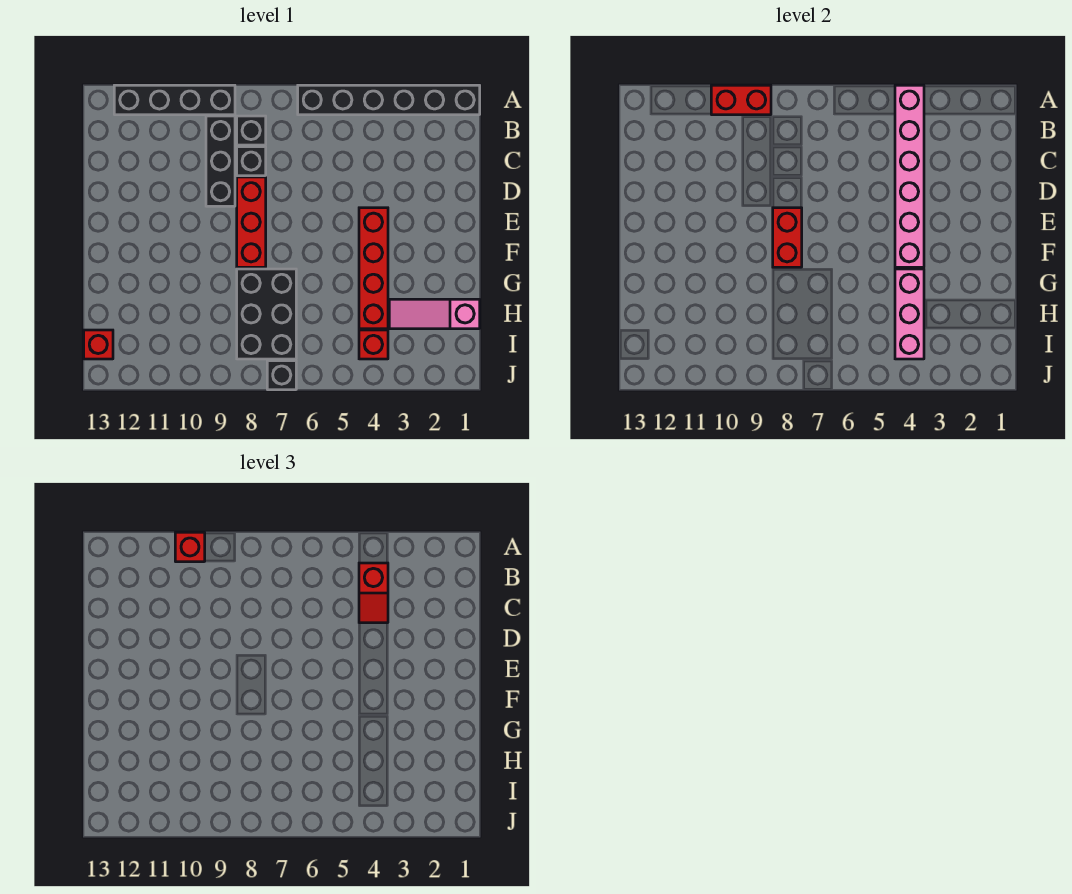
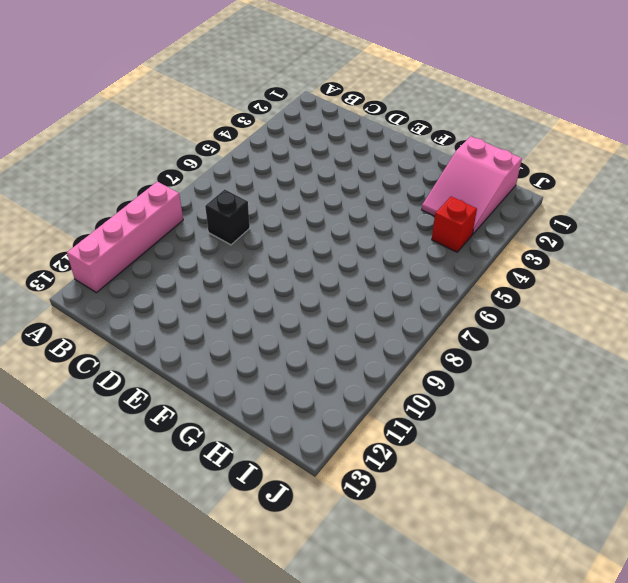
pink brick A9:A12 level 1 -> black brick A9:A12 level 1
pink slope H1:I3 level 1 top 1 -> pink slope H1:H3 level 1 top 1
none -> black brick A1:A6 level 1
none -> black brick B8 level 1
none -> black brick B9:D9 level 1

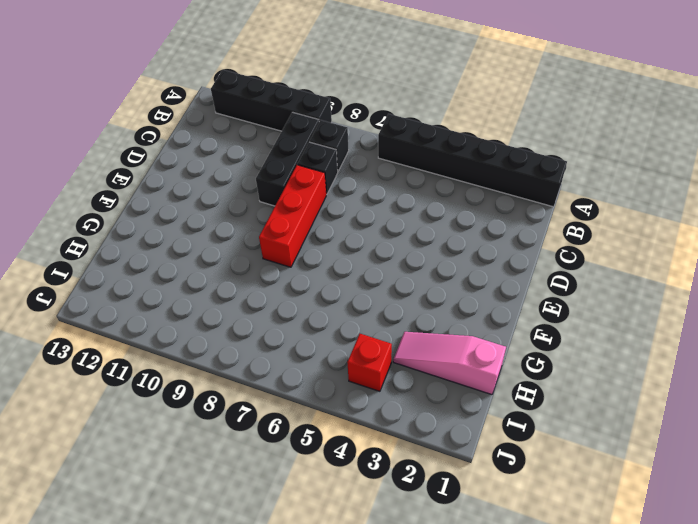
none -> red brick E4:H4 level 1
none -> black brick G7:I8 level 1
none -> red brick I13 level 1

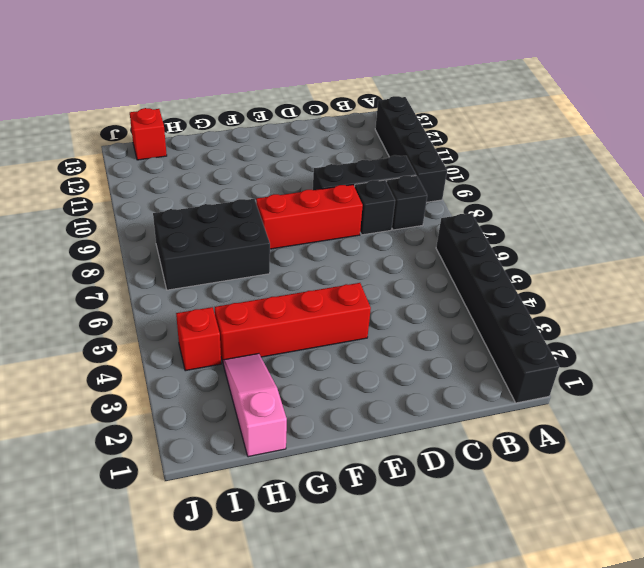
none -> black brick J7 level 1
none -> pink brick A4:F4 level 2
none -> red brick A9:A10 level 2

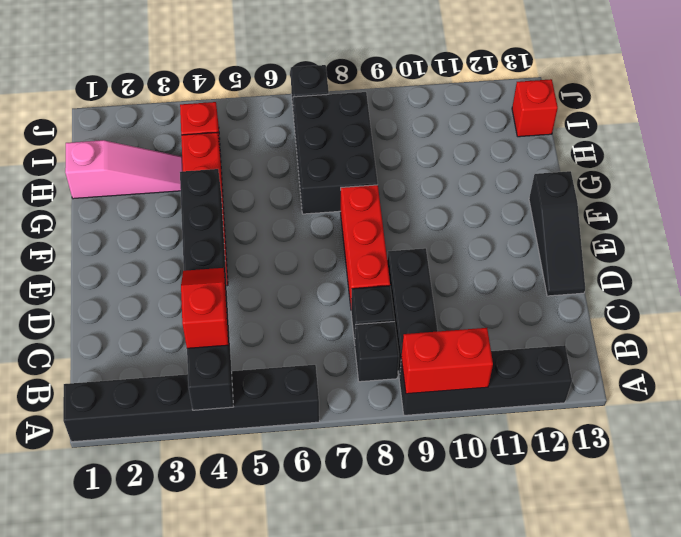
black brick A4:F4 level 2 -> pink brick A4:F4 level 2
black slope D13:F13 level 1 top F -> none
none -> red brick E8:F8 level 2
none -> pink brick G4:I4 level 2
none -> red brick A10 level 3

